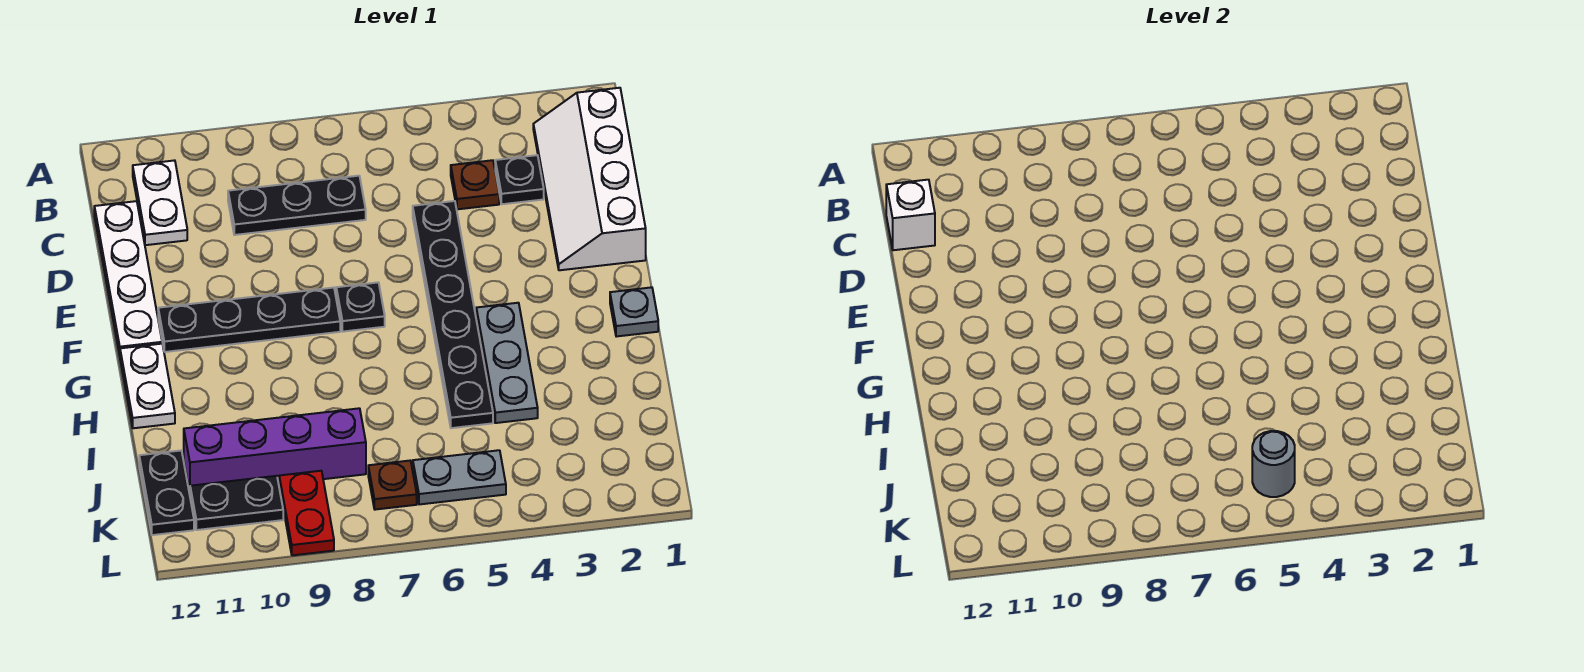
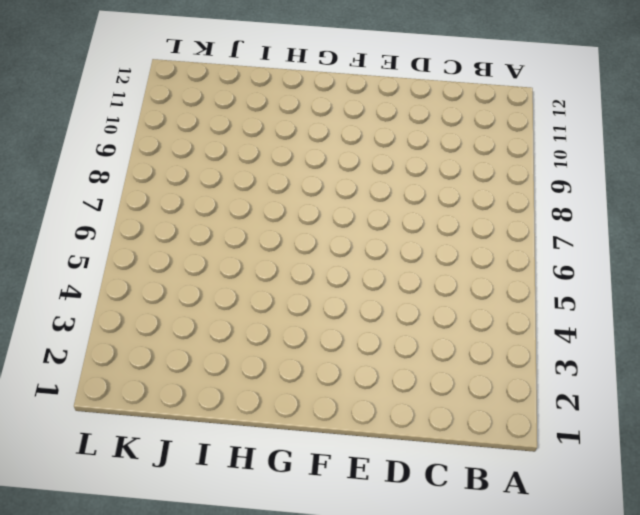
none -> white slope B1:E2 level 1 top 1
none -> white plate B11:C11 level 1
none -> black plate C3 level 1

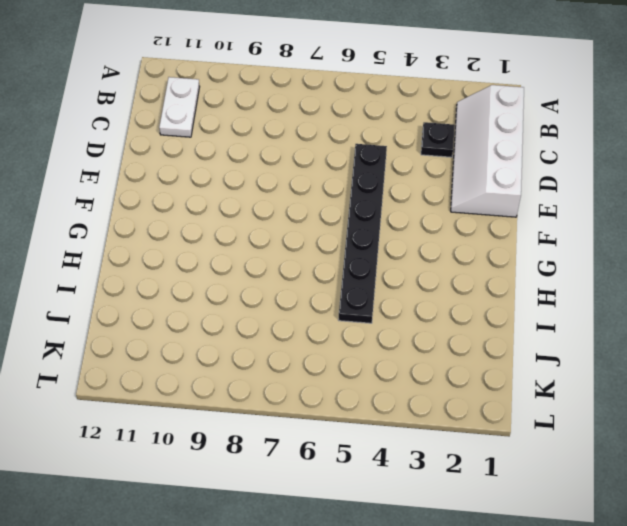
none -> brown plate C4 level 1
none -> black plate C7:C9 level 1
none -> white plate C12:F12 level 1

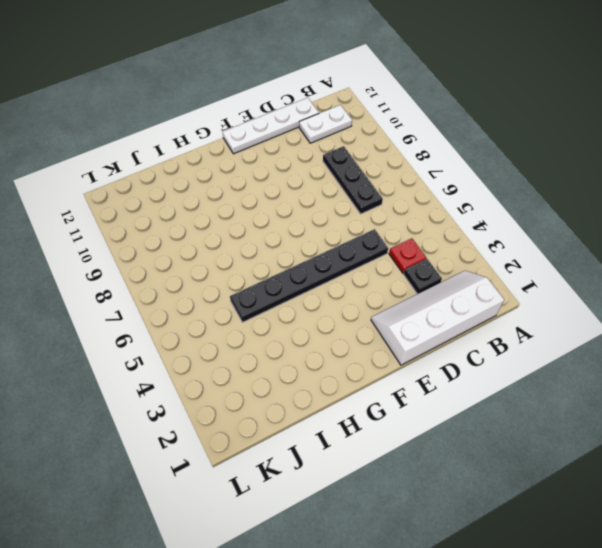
red plate C4 level 1 -> brown plate C4 level 1
none -> black plate F7 level 1
none -> black plate F8:F11 level 1
none -> grey plate G1 level 1

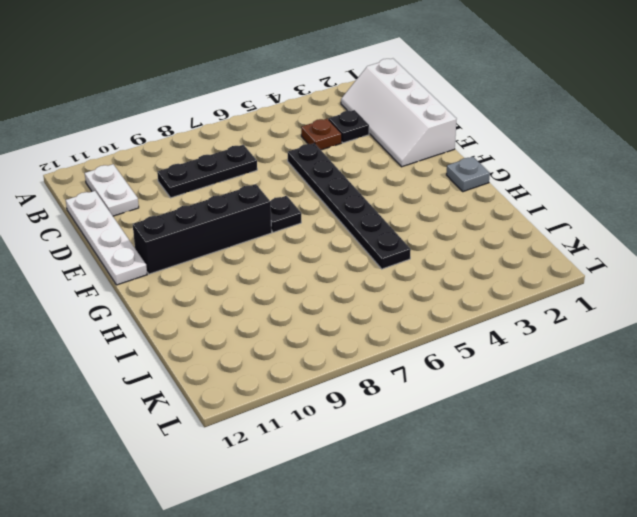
black brick F8:F11 level 1 -> black plate F8:F11 level 1
none -> grey plate G4:I4 level 1
none -> white plate G12:H12 level 1
none -> purple brick J8:J11 level 1

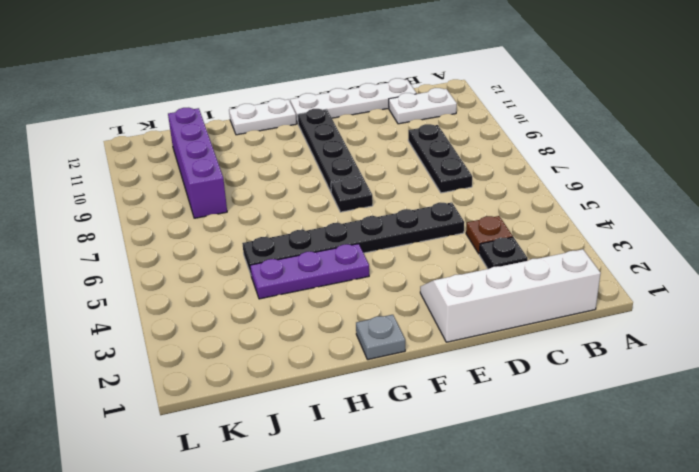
purple plate G4:I4 level 1 -> grey plate G4:I4 level 1
none -> black plate J12:K12 level 1
none -> grey plate K5:K6 level 1
none -> brown plate K7 level 1

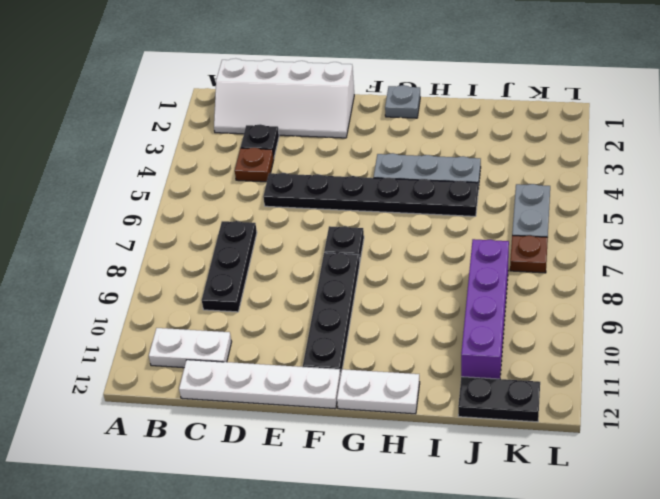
none -> red plate K9:L9 level 1
none -> black plate K10:K11 level 1
none -> white brick C12 level 2

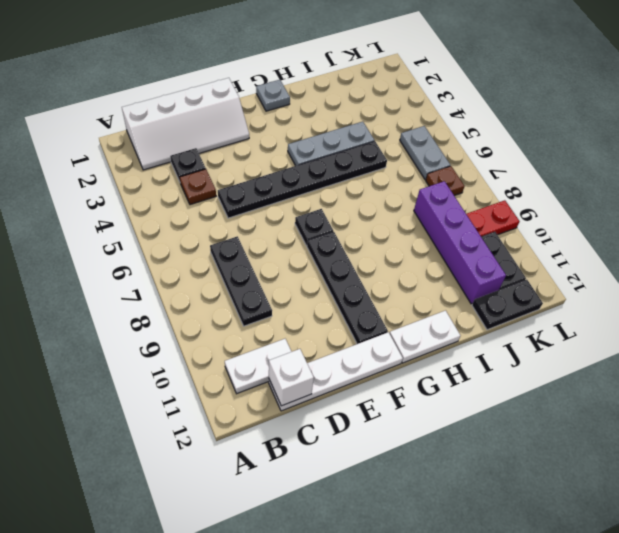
none -> grey round brick K5 level 2

